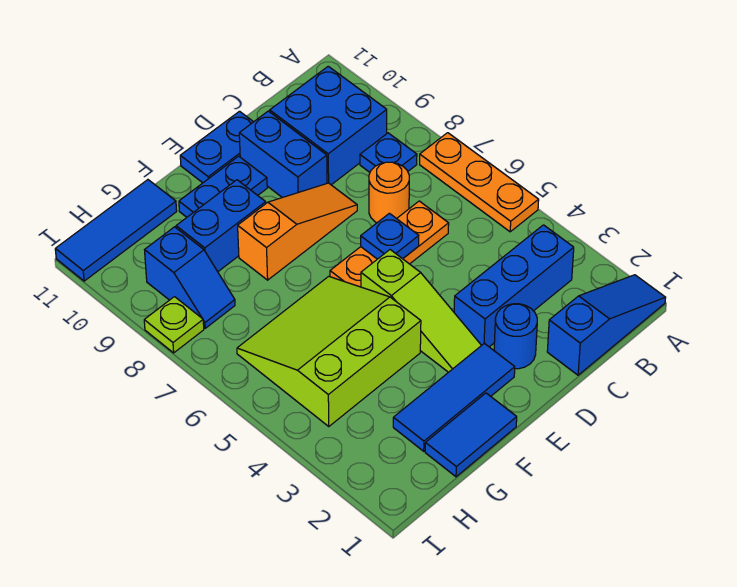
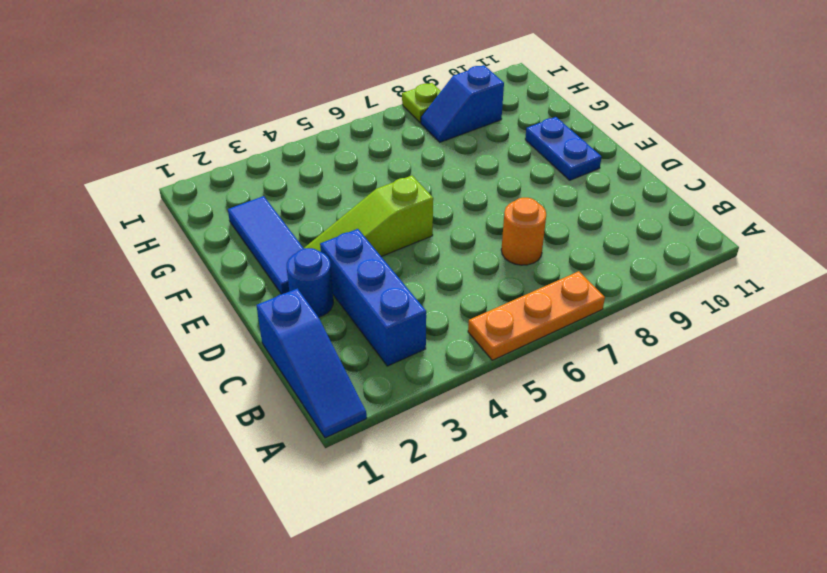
none -> blue plate B8 level 1
none -> blue brick B9:C10 level 1
none -> orange plate C6:E6 level 1

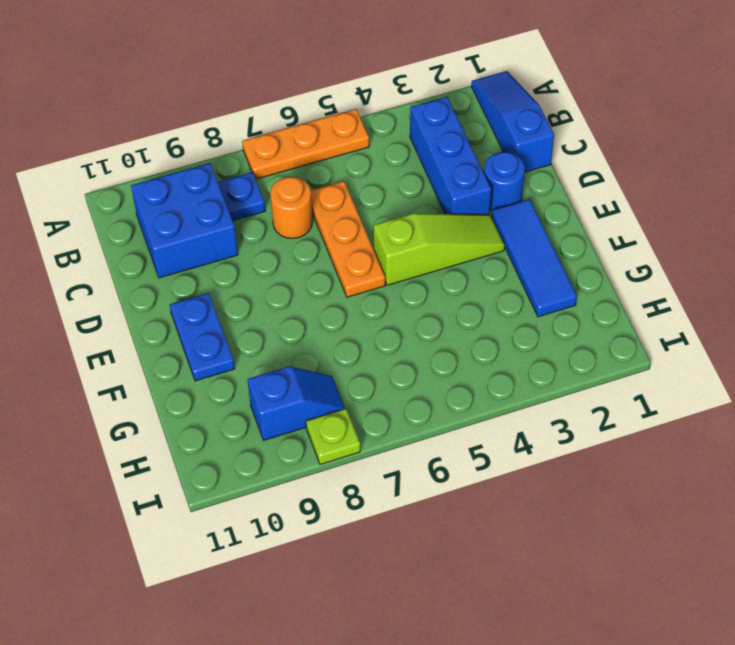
none -> orange slope D8:F8 level 1 top F
none -> blue brick D9:D10 level 1
none -> blue plate D11:E11 level 1

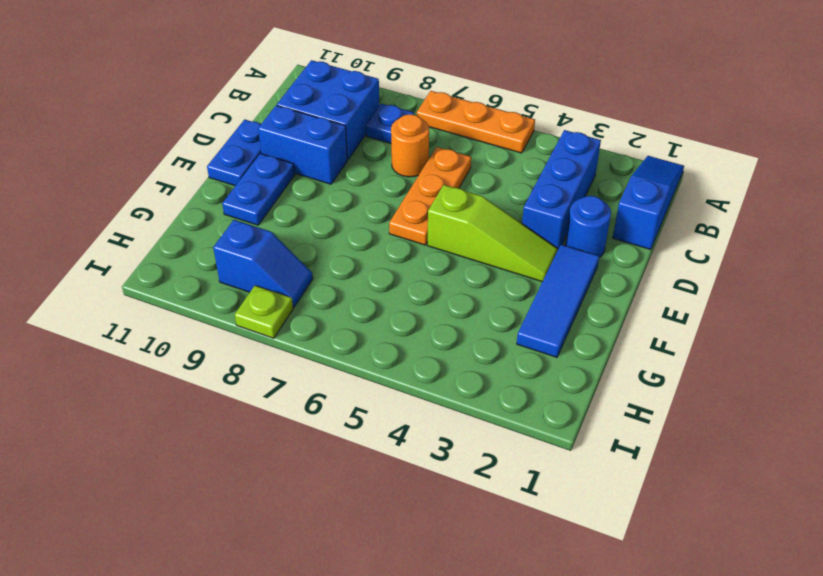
none -> orange slope D8:F8 level 1 top F
none -> blue tile F1:G1 level 1
none -> lime slope F4:H6 level 1 top 4

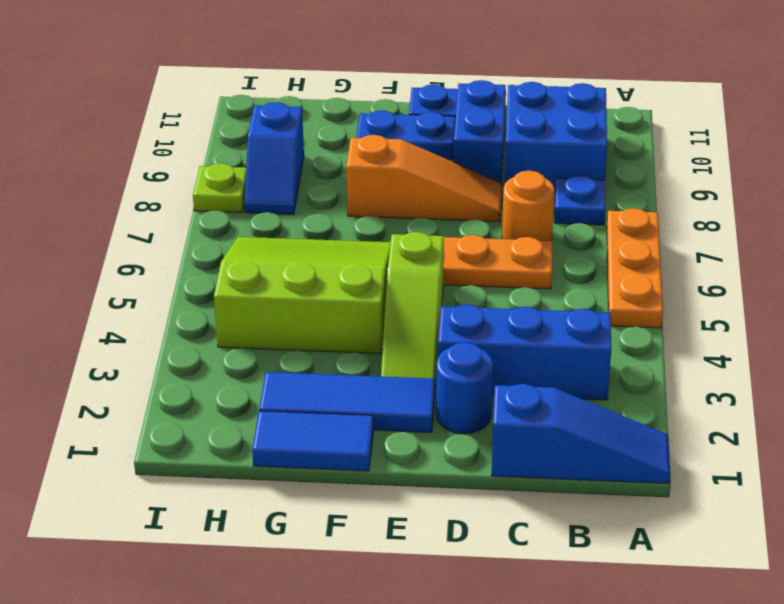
none -> blue brick F9:G9 level 1
none -> blue tile G11:I11 level 1
none -> blue plate D6 level 2

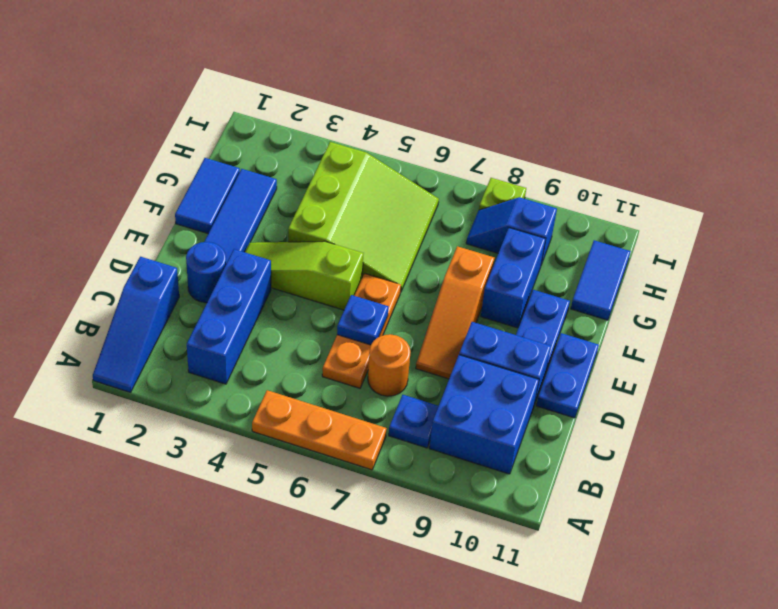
blue tile G11:H11 level 1 -> blue tile G11:I11 level 1

